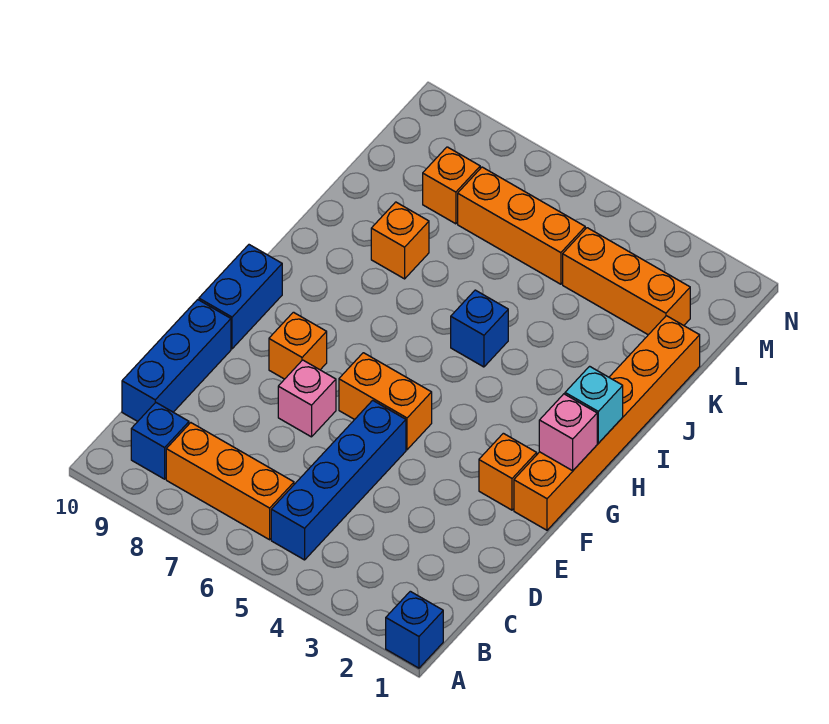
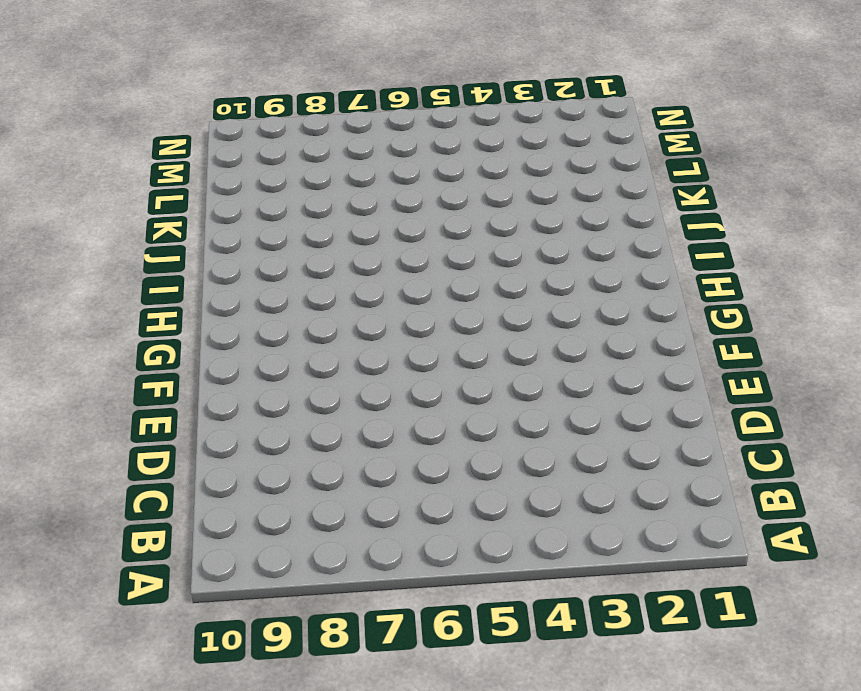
none -> blue brick A1 level 1
none -> blue brick B5:E5 level 1
none -> orange brick B6:B8 level 1

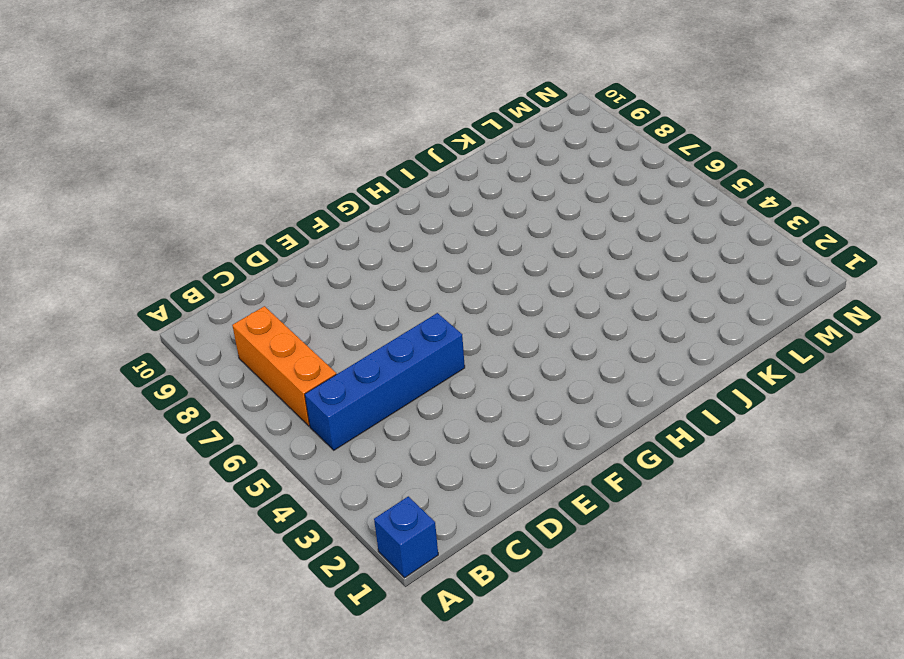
none -> blue brick B9 level 1
none -> blue brick C10:E10 level 1
none -> pink brick E7 level 1

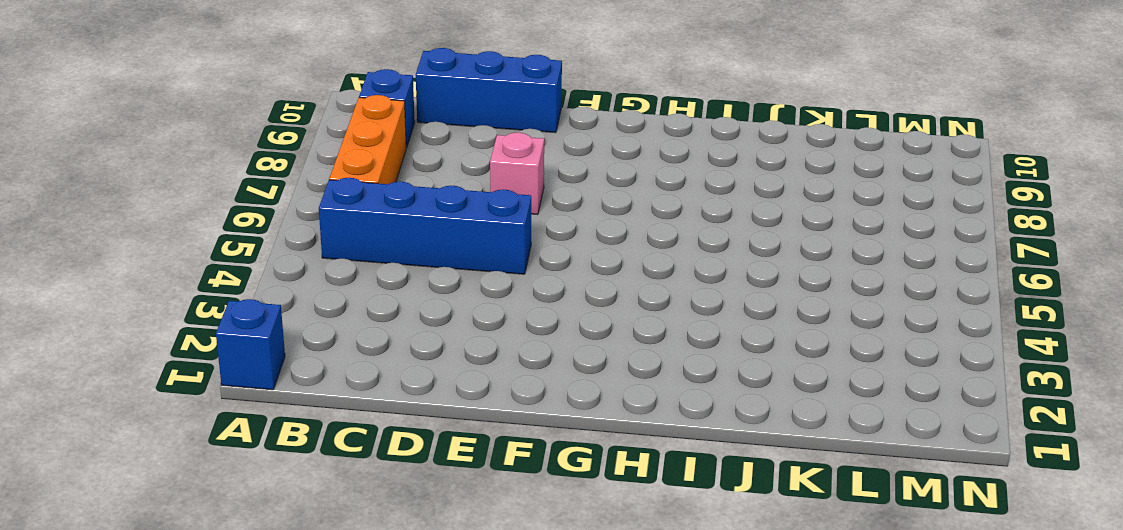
none -> orange brick F1:K1 level 1
none -> orange brick F2 level 1
none -> orange brick F5:F6 level 1

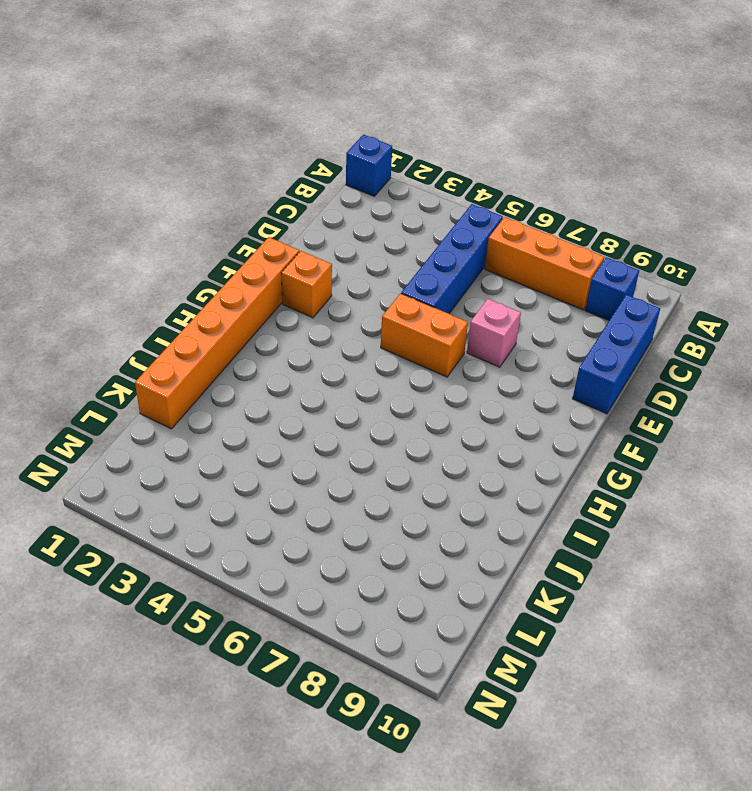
none -> orange brick F8 level 1
none -> blue brick F10:G10 level 1
none -> blue brick I5 level 1

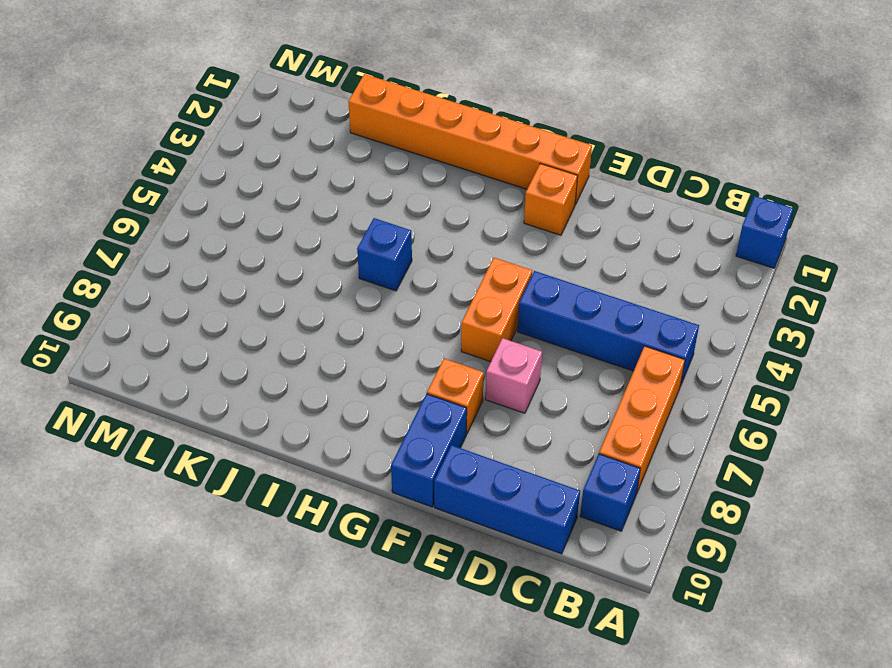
blue brick F9:F10 level 1 -> blue brick F10:G10 level 1
none -> orange brick J8 level 1
none -> orange brick L2:L4 level 1
none -> orange brick L5:L7 level 1

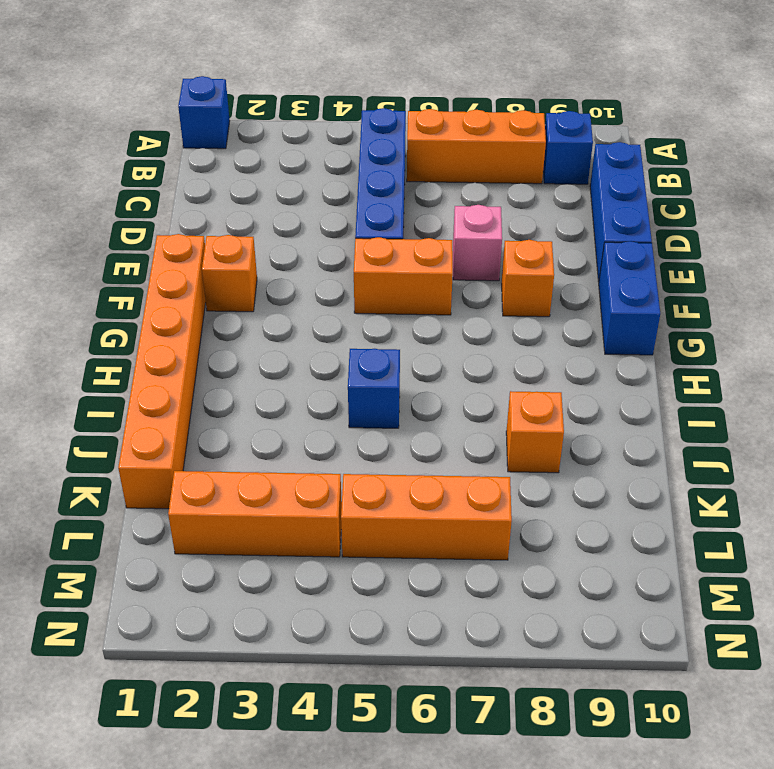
none -> orange brick L8 level 1
none -> pink brick G1 level 2
none -> cyan brick H1 level 2

